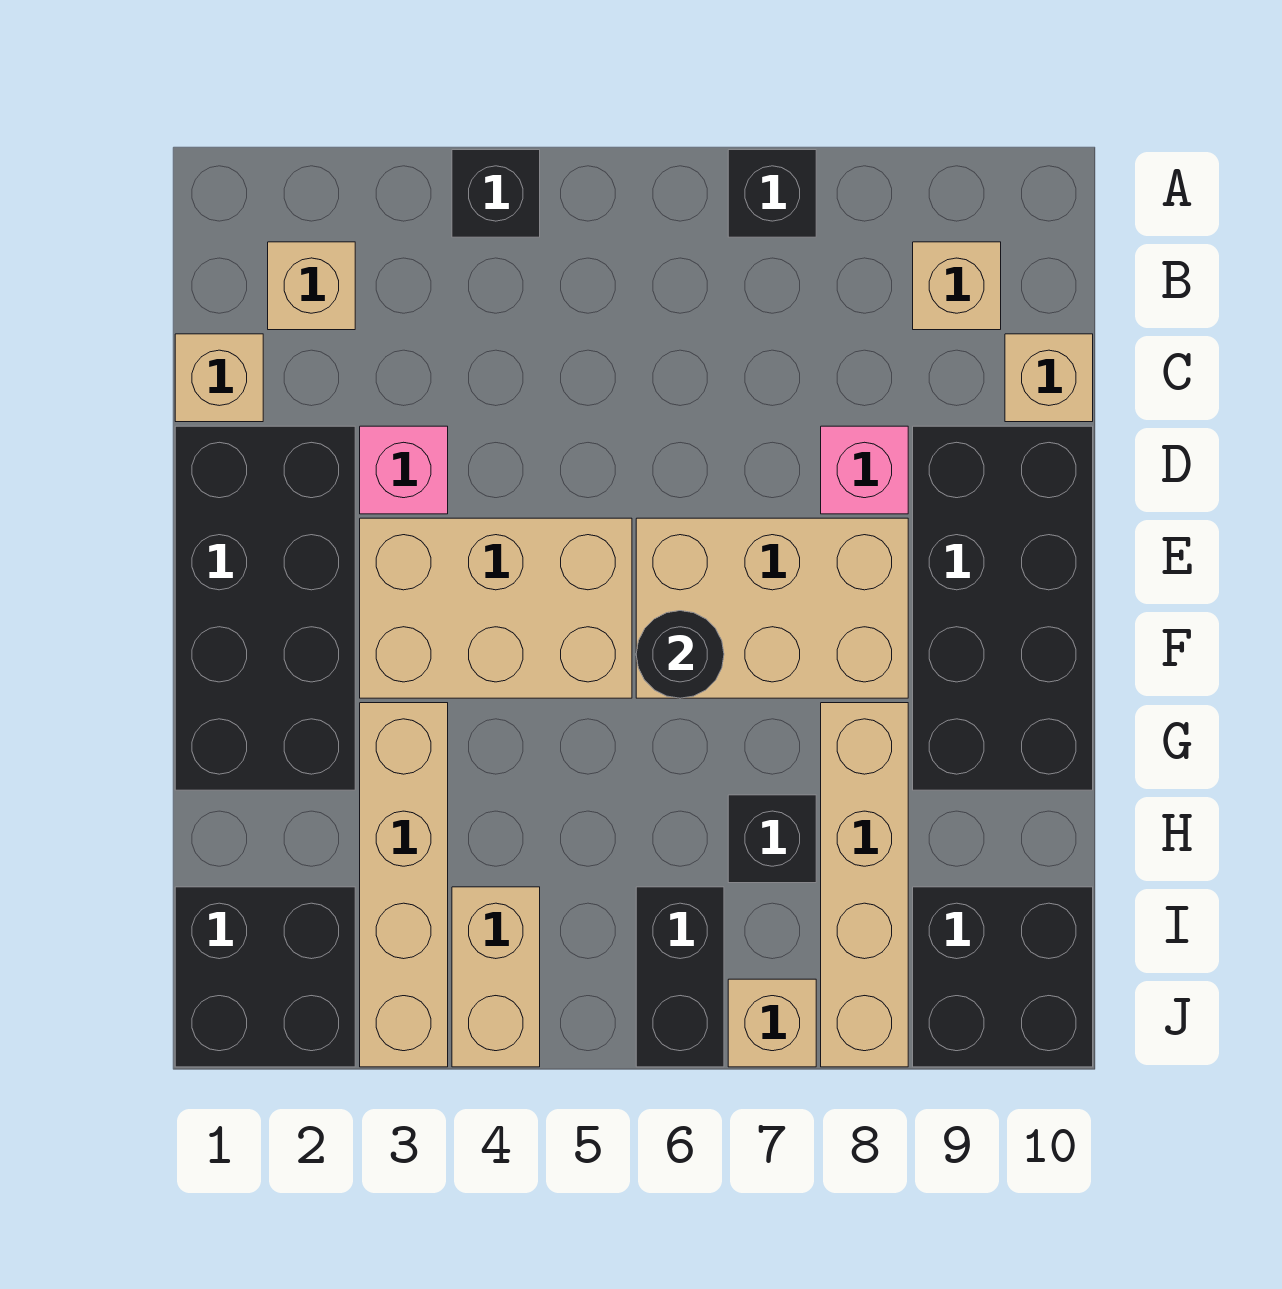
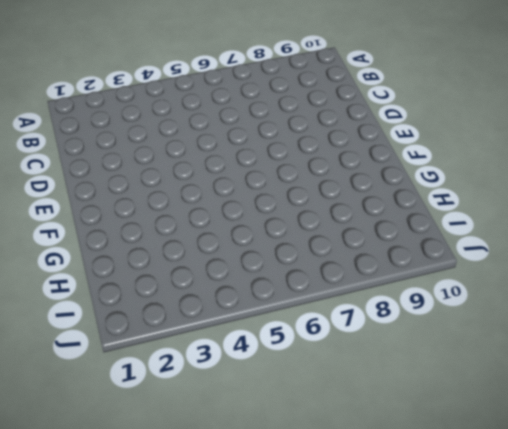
none -> black brick A4 level 1
none -> black brick A7 level 1
none -> tan brick B2 level 1

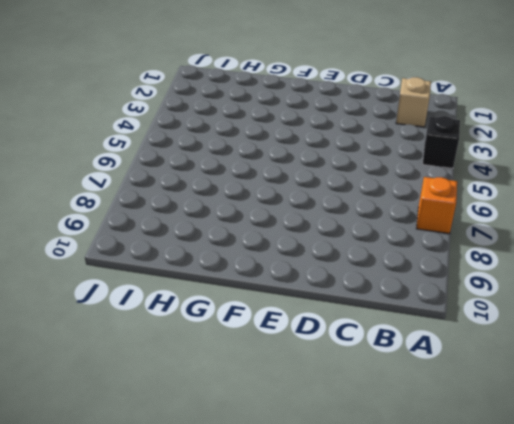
orange brick A7 level 1 -> black brick A7 level 1
none -> tan brick B9 level 1
none -> tan brick C1 level 1
none -> tan brick C10 level 1

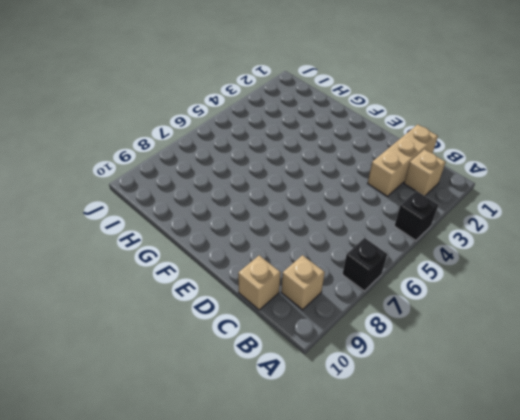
tan brick C1:C3 level 1 -> tan brick C1 level 1
none -> black brick D1:G2 level 1
none -> pink brick D3 level 1
none -> pink brick D8 level 1

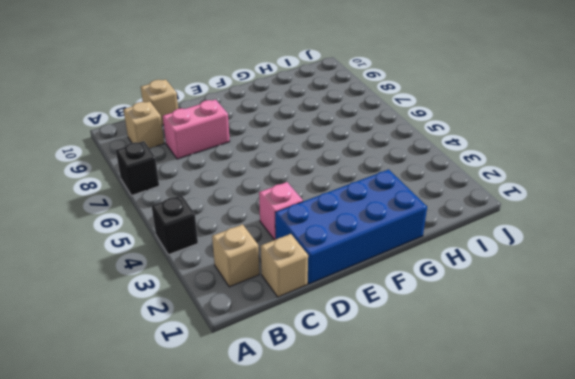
pink brick C8:D8 level 1 -> pink brick D8 level 1
blue brick D1:G2 level 1 -> black brick D1:G2 level 1
none -> black brick D9:G10 level 1
none -> tan brick E3:F5 level 1
none -> tan brick E6:F8 level 1

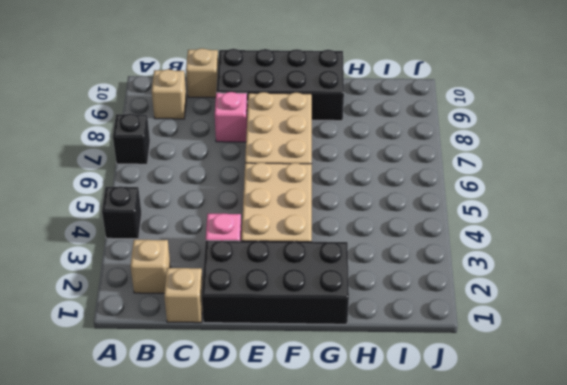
none -> tan brick G3:J3 level 1
none -> tan brick G8:J8 level 1
none -> black brick H7 level 1

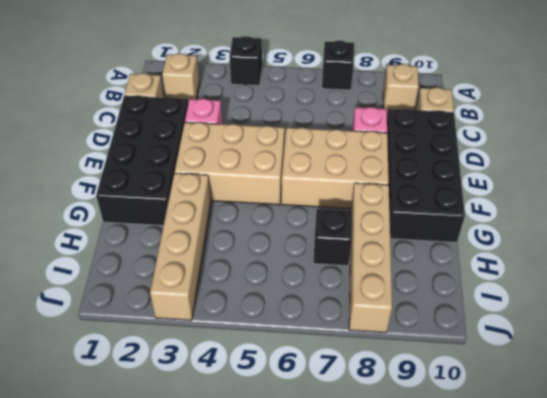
none -> black brick I1:J2 level 1
none -> tan brick I4:J4 level 1
none -> black brick I6:J6 level 1

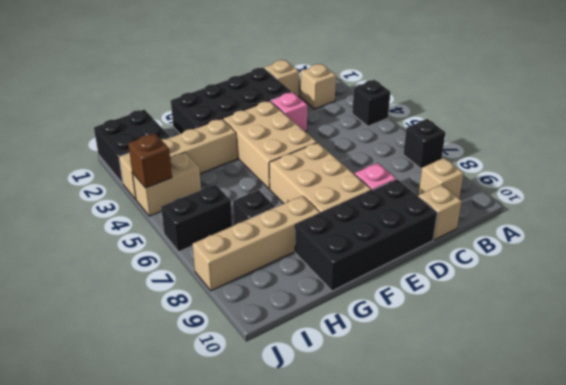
brown brick J4 level 2 -> none
none -> black brick I9:J10 level 1
none -> tan brick J7 level 1
none -> black round brick F6 level 2

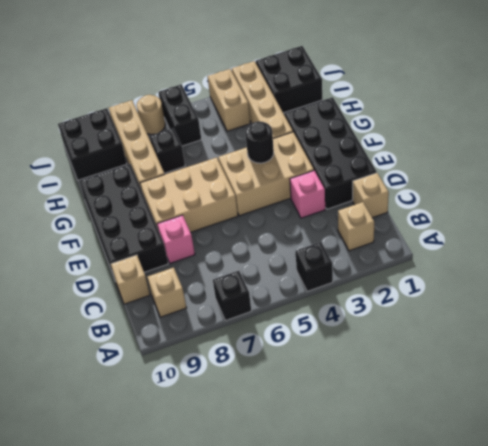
black round brick F4 level 2 -> black round brick F6 level 2
tan round brick J7 level 1 -> tan brick J7 level 1

